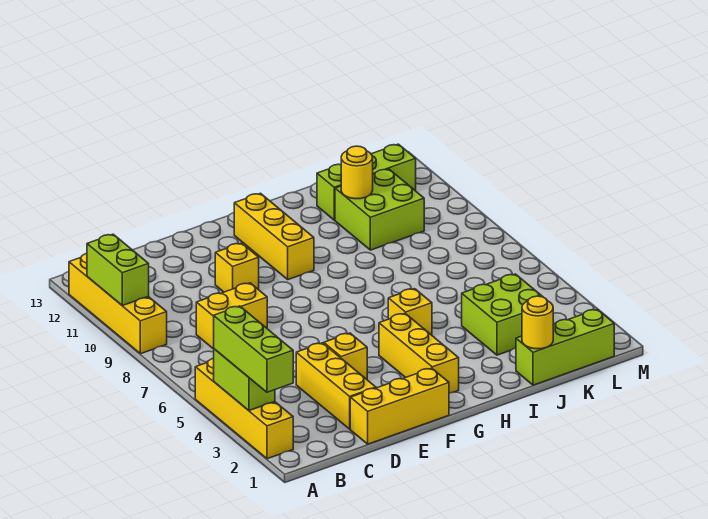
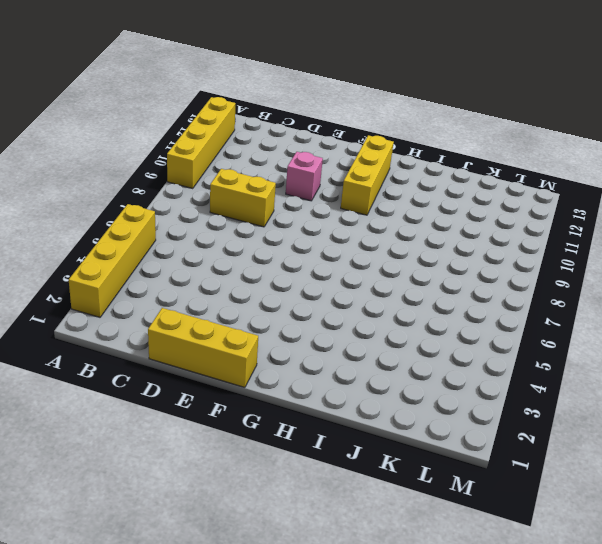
pink brick E10 level 1 -> yellow brick E10 level 1
none -> yellow brick D2:D4 level 1
none -> yellow brick E4 level 1
none -> yellow brick G2:G4 level 1

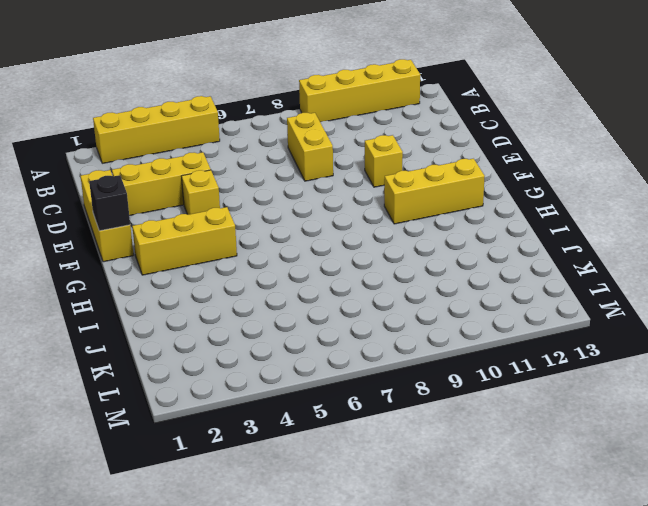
black brick F1 level 2 -> none
none -> yellow brick H5 level 1
none -> lime brick J1:L1 level 1
none -> lime brick J3:K4 level 1

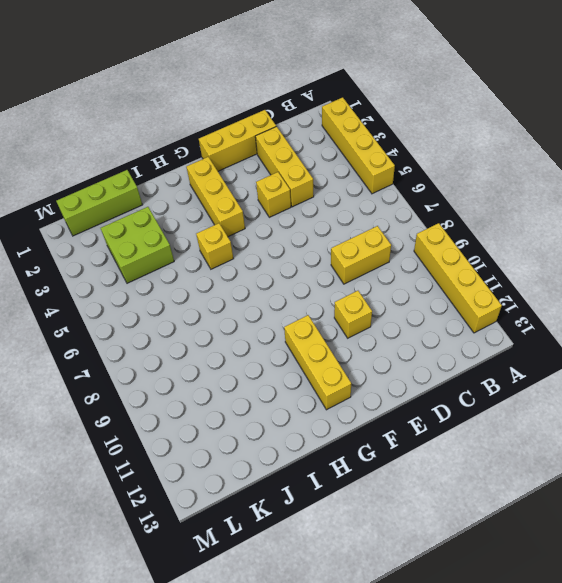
none -> lime brick J10:K11 level 1
none -> lime brick J12:L12 level 1
none -> lime brick A3:A4 level 2

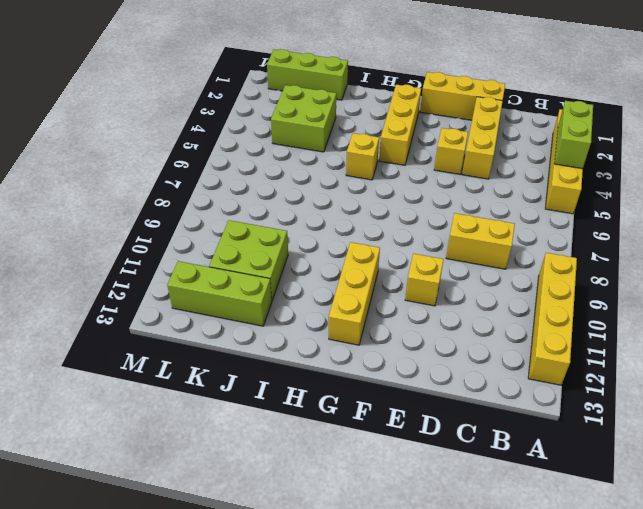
none -> lime brick A10:A11 level 2
none -> yellow round brick J1 level 2
none -> yellow round brick J11 level 2

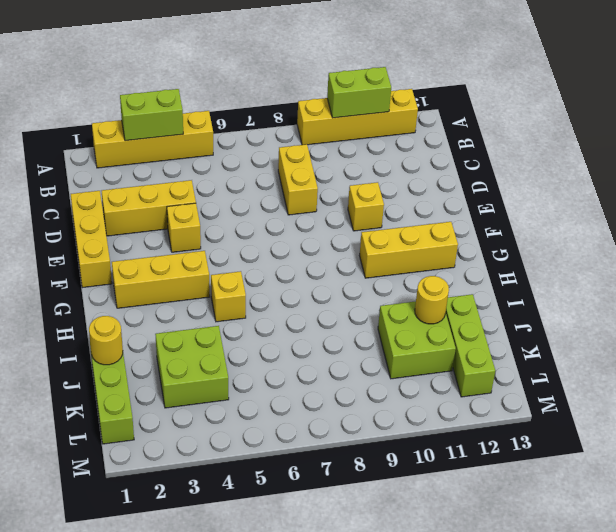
none -> lime brick A2:A4 level 3

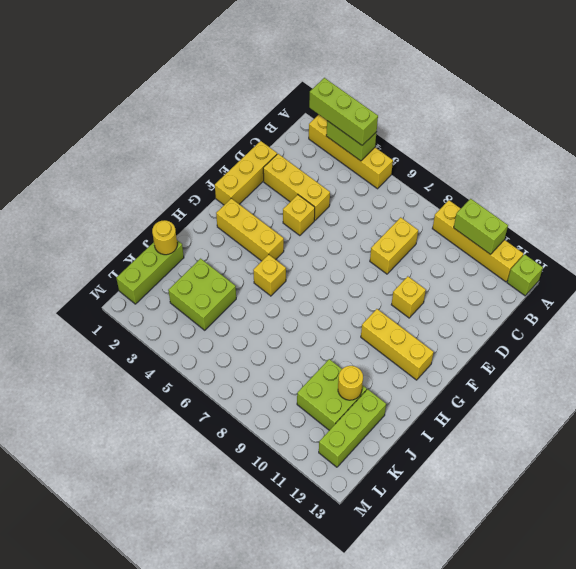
lime brick A13 level 1 -> none

